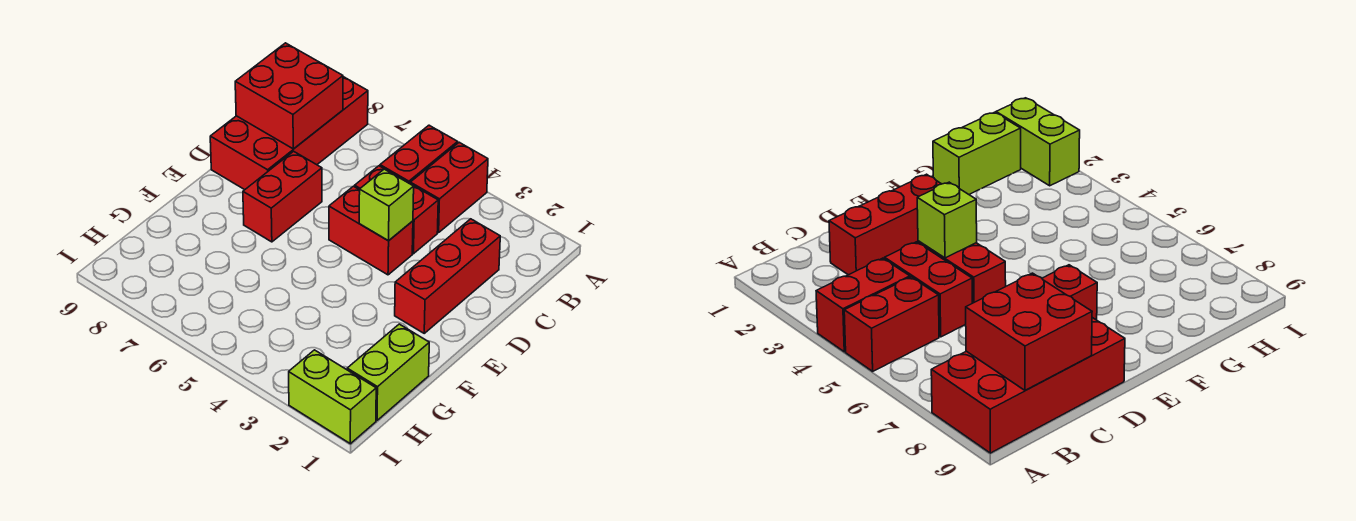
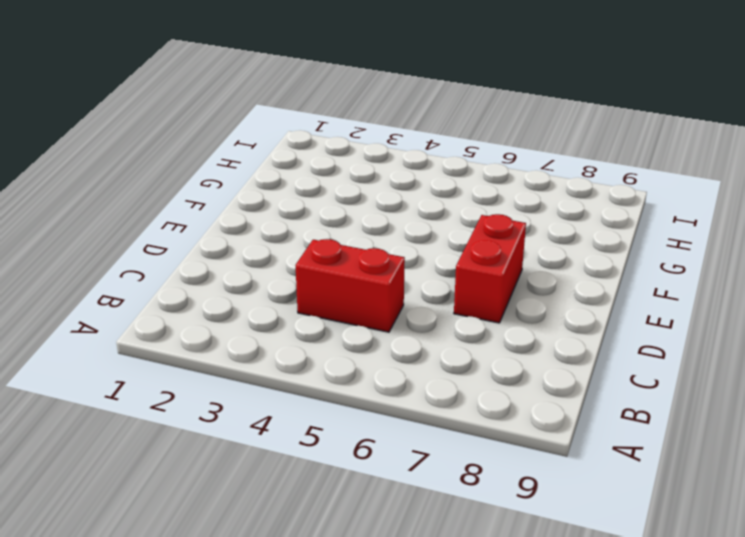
none -> red brick A4:B4 level 1
none -> red brick A5:B5 level 1

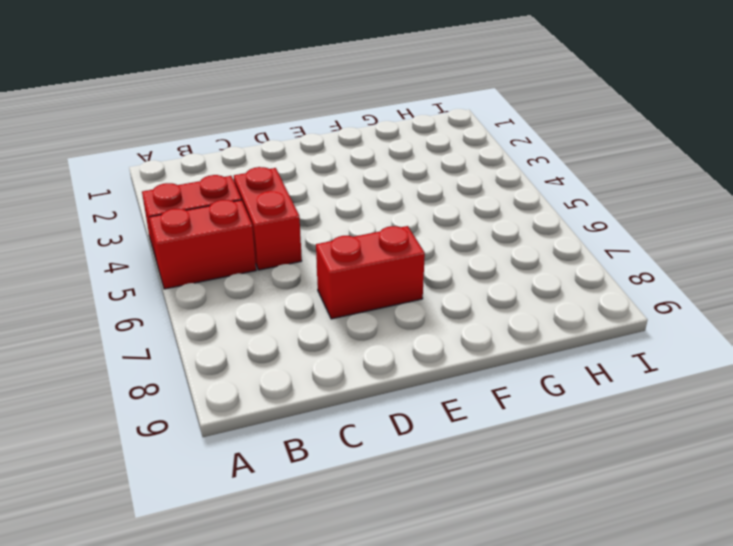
none -> red brick A8:D9 level 1
none -> red brick C2:E2 level 1

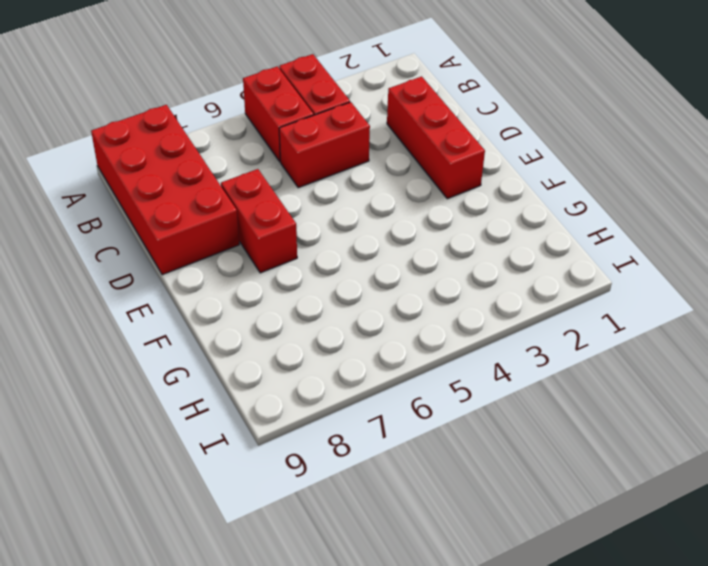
none -> red brick D4:D5 level 1
none -> lime brick G1:H1 level 1

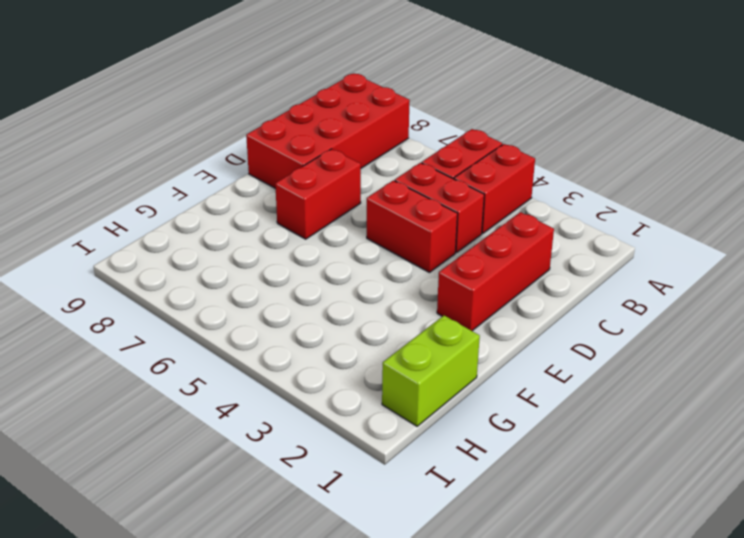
none -> lime brick I1:I2 level 1
none -> red brick B8:C9 level 2

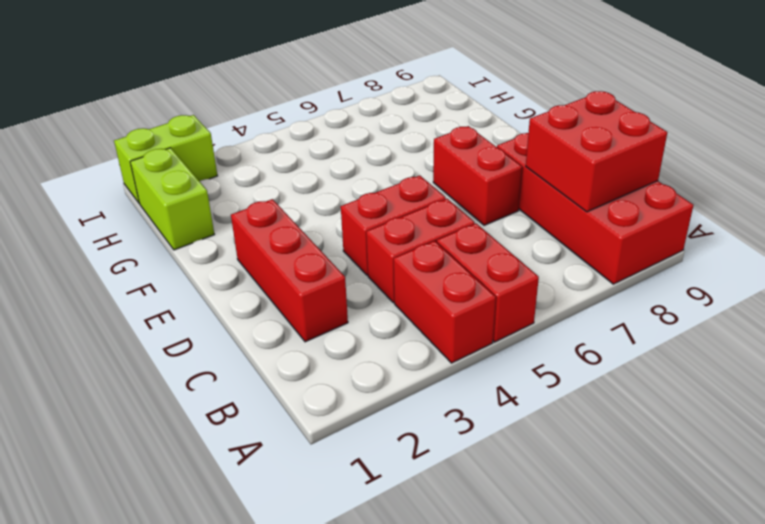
none -> lime brick D4 level 2

